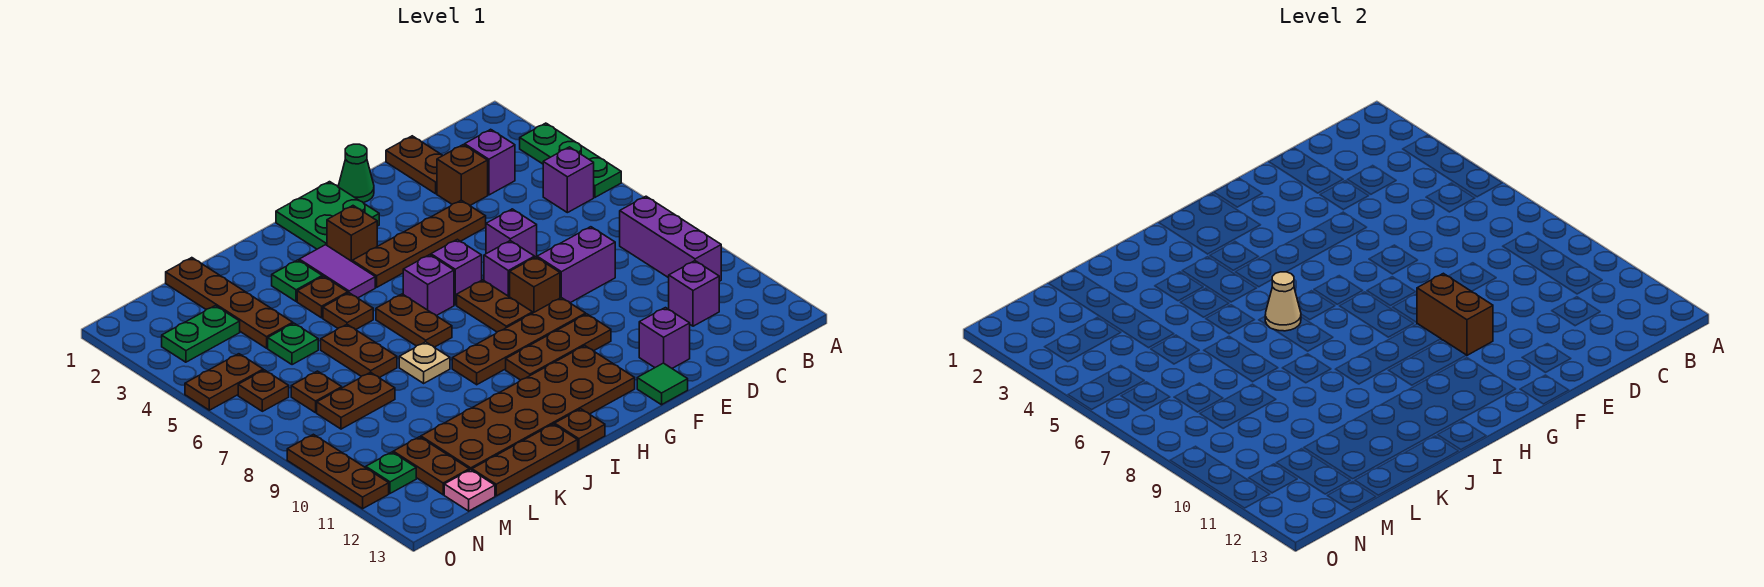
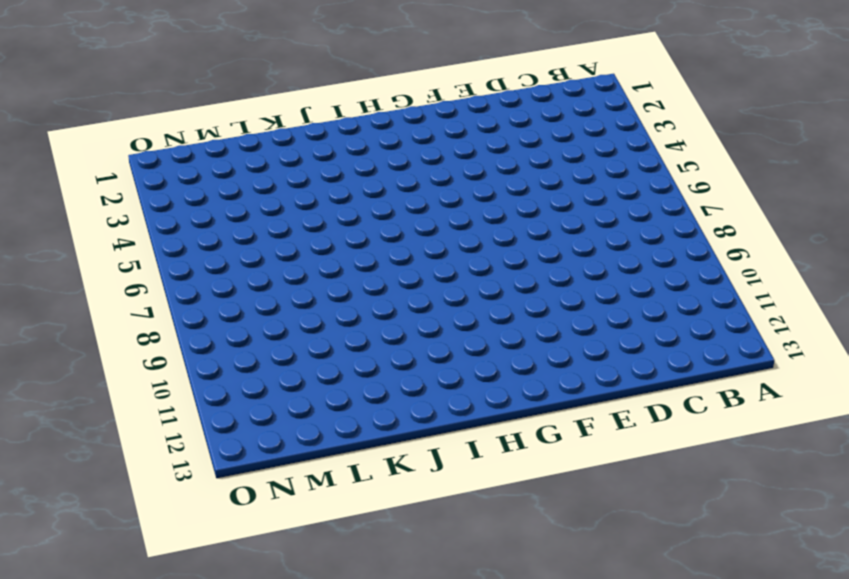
none -> green plate A3:A5 level 1
none -> purple brick B5 level 1
none -> purple brick B8:B10 level 1
none -> purple brick C3 level 1

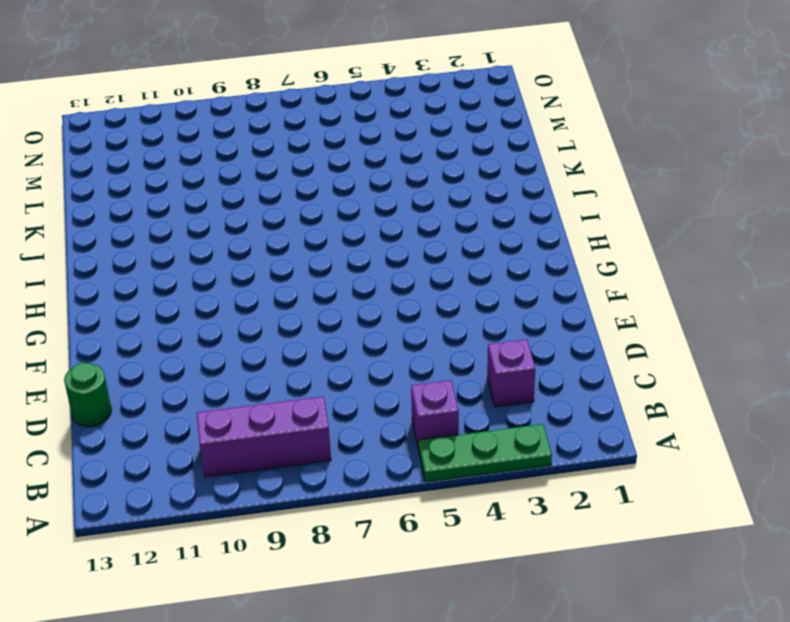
green round brick D13 level 1 -> none
none -> purple brick C11 level 1
none -> brown plate D1:D2 level 1
none -> brown brick D3 level 1
none -> purple brick D8:E8 level 1

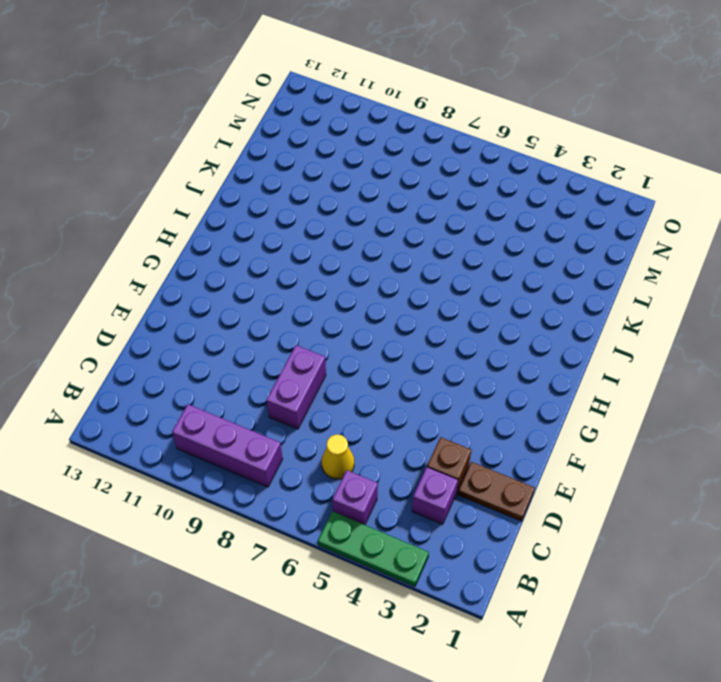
yellow cone C6 level 1 -> none
none -> purple brick C11 level 1
none -> brown plate E4:H4 level 1
none -> purple brick E6 level 1
none -> purple brick E12 level 1

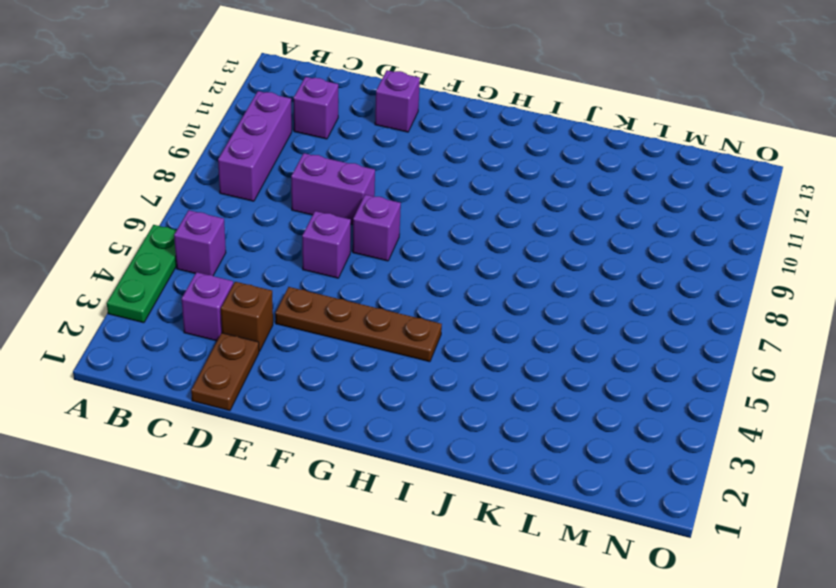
none -> green cone F1 level 1
none -> brown brick F8 level 1
none -> brown plate F9:I9 level 1
none -> brown plate F10:H10 level 1

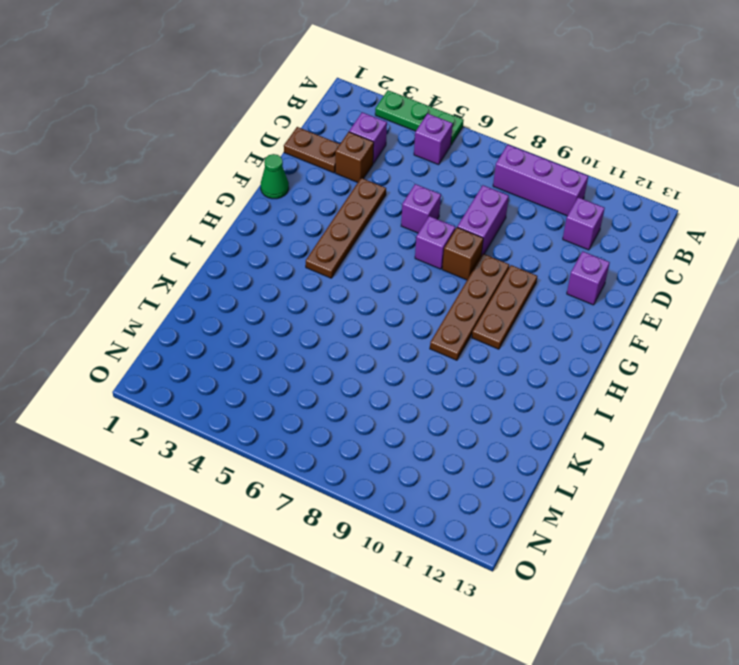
none -> green tile F13 level 1
none -> green plate G1:H2 level 1
none -> purple brick G6 level 1
none -> brown plate G7:G8 level 1

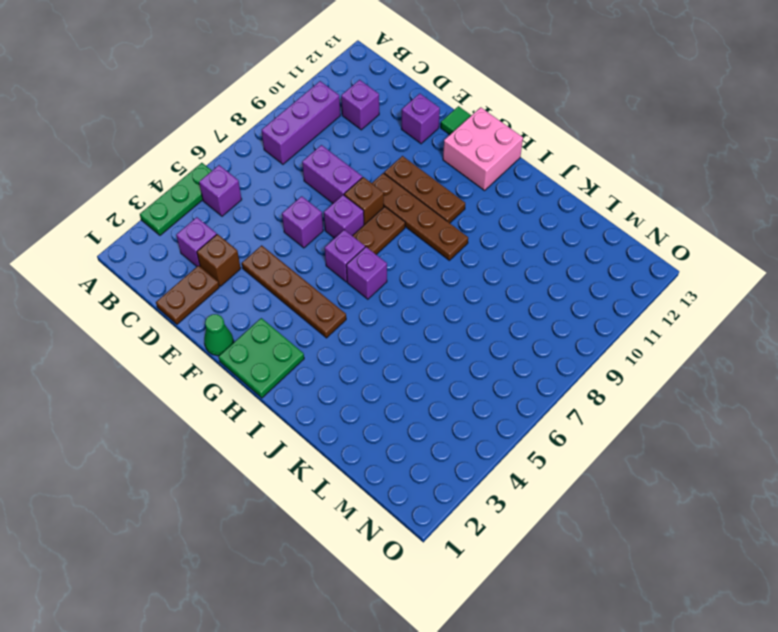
pink brick G12:H13 level 1 -> brown plate G11:L12 level 1
none -> brown brick H3 level 1
none -> purple tile I3:I4 level 1
none -> brown plate I6:I7 level 1
none -> brown plate I13 level 1

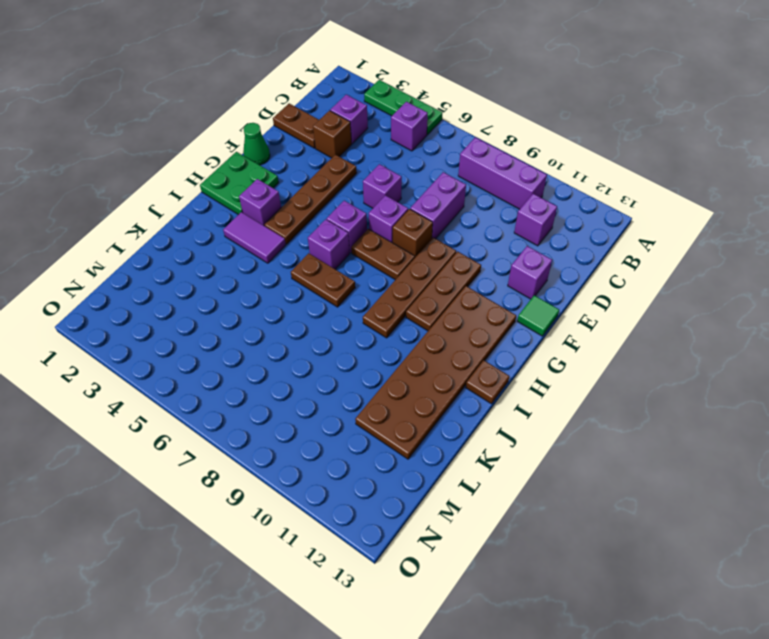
purple brick H3 level 1 -> brown brick H3 level 1
none -> green plate J3 level 1
none -> brown plate J4 level 1
none -> brown plate J5 level 1
none -> tan plate J8 level 1

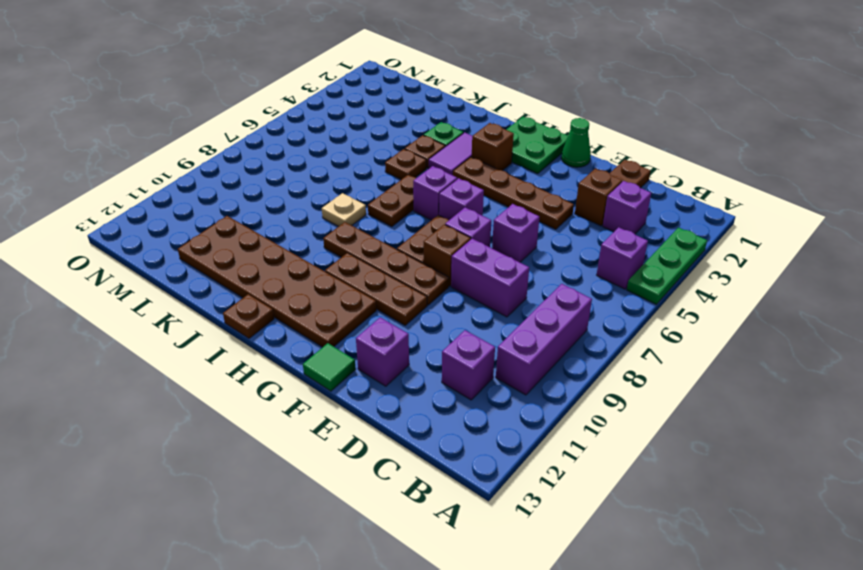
none -> brown plate J13:L13 level 1
none -> brown plate K6:K7 level 1
none -> brown plate L1:L4 level 1
none -> green plate L5 level 1

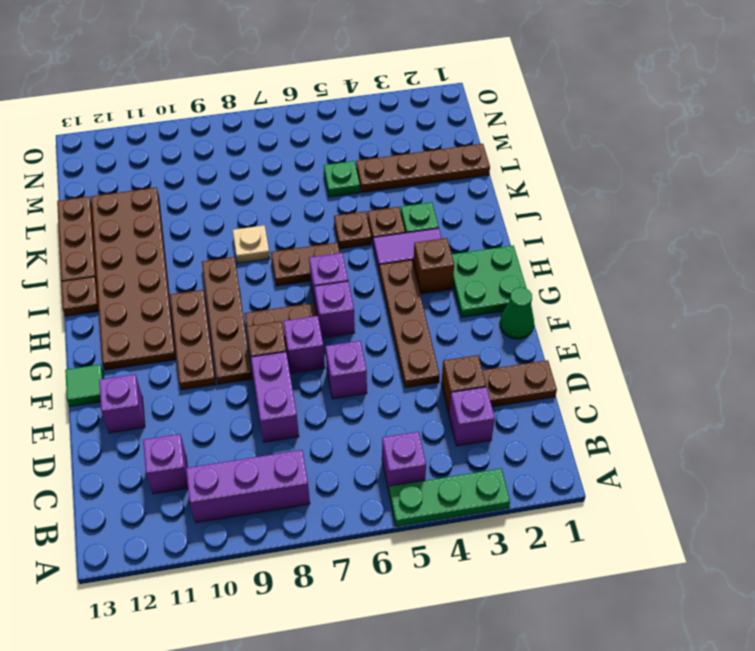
none -> brown plate K6:K7 level 1
none -> brown plate L8:M8 level 1
none -> green plate M3:N3 level 1
none -> brown plate M7 level 1

